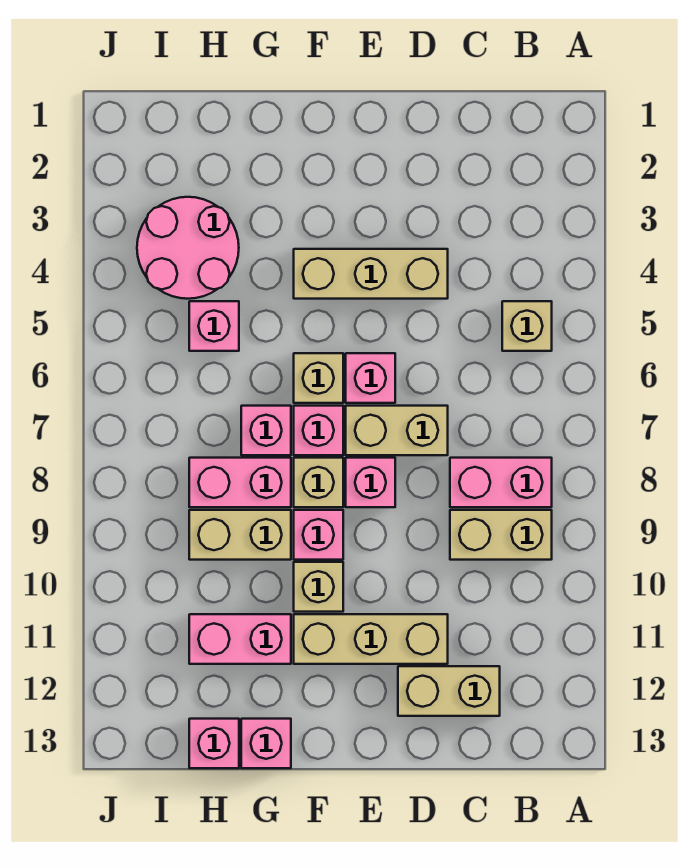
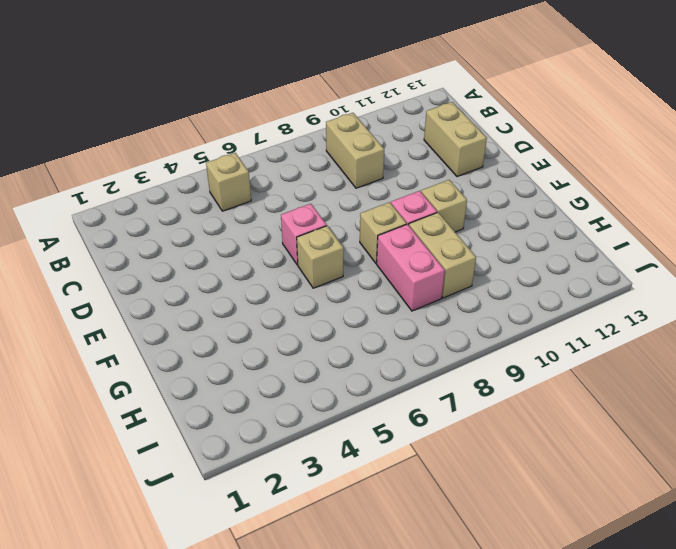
none -> pink brick B8:C8 level 1
none -> tan brick D4:F4 level 1
none -> tan brick D7:E7 level 1

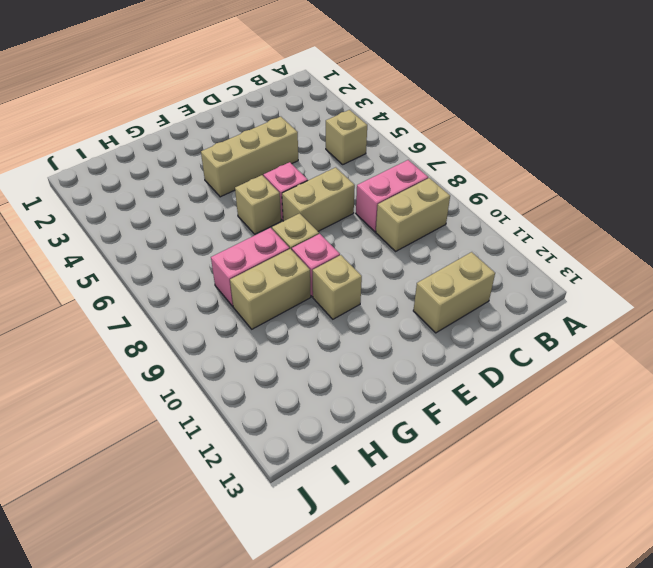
none -> tan brick D11:F11 level 1
none -> pink brick E8 level 1
none -> pink brick F7 level 1

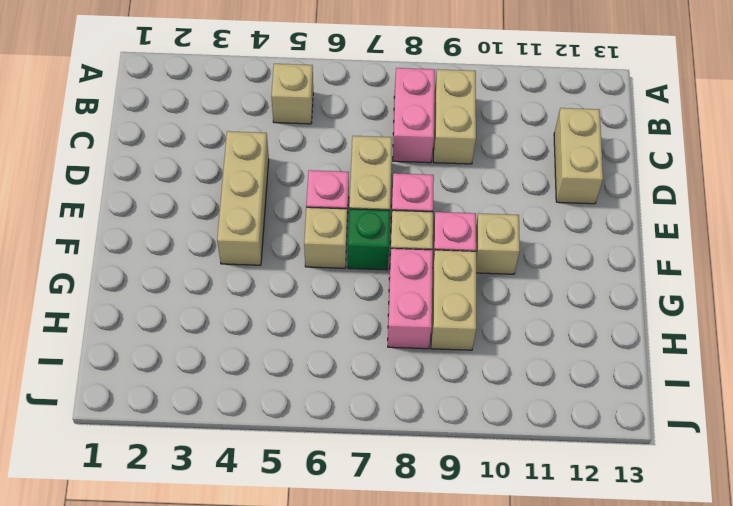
green brick F7 level 1 -> pink brick F7 level 1
none -> tan brick D11:F11 level 1
none -> pink brick G7 level 1
none -> pink brick G11:H11 level 1

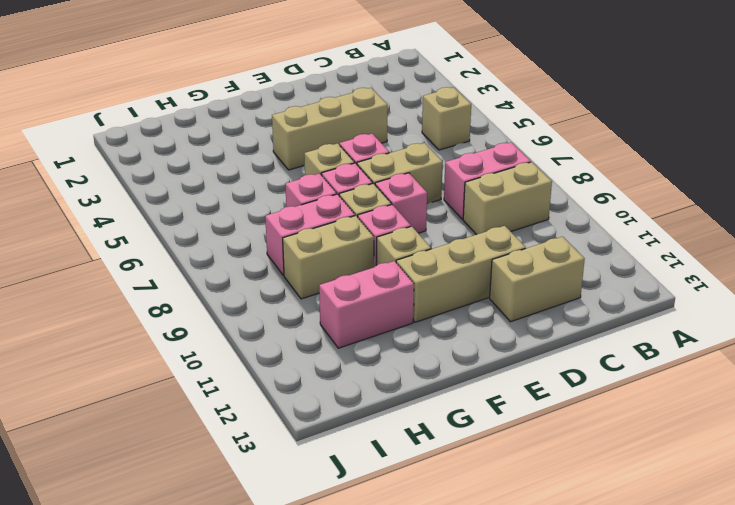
none -> pink brick G13 level 1
none -> pink round brick H3:I4 level 1
none -> pink brick H5 level 1

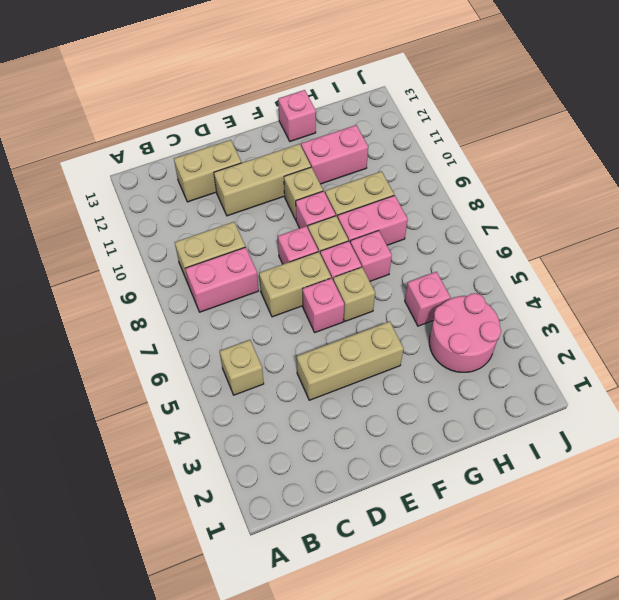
none -> pink brick H13 level 1

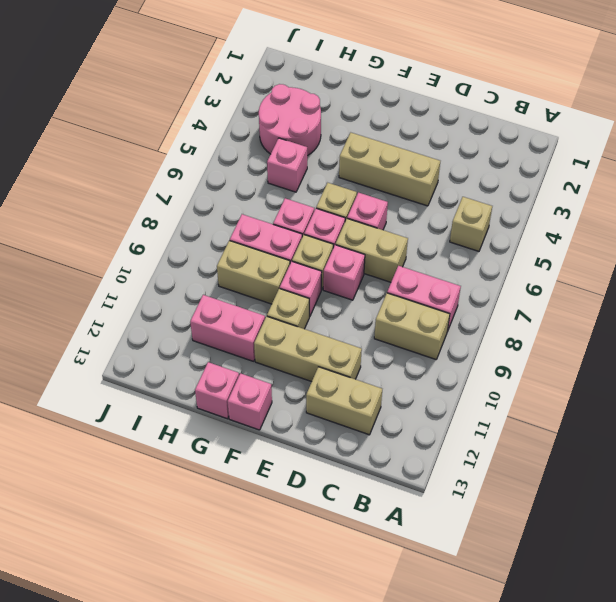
pink brick F13 level 1 -> pink brick H13 level 1

